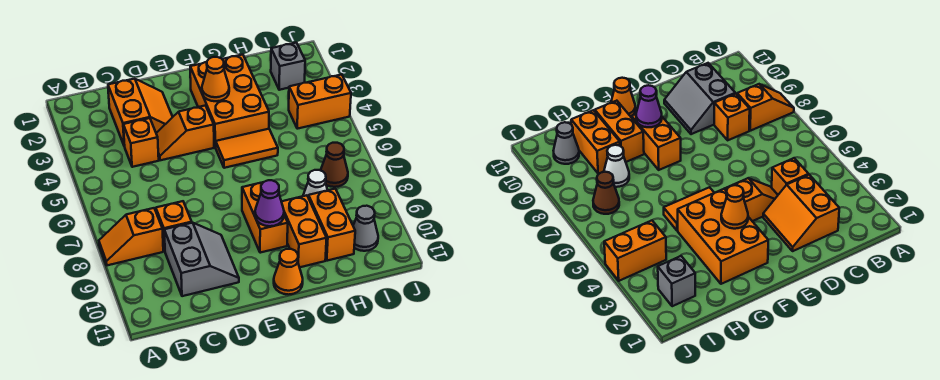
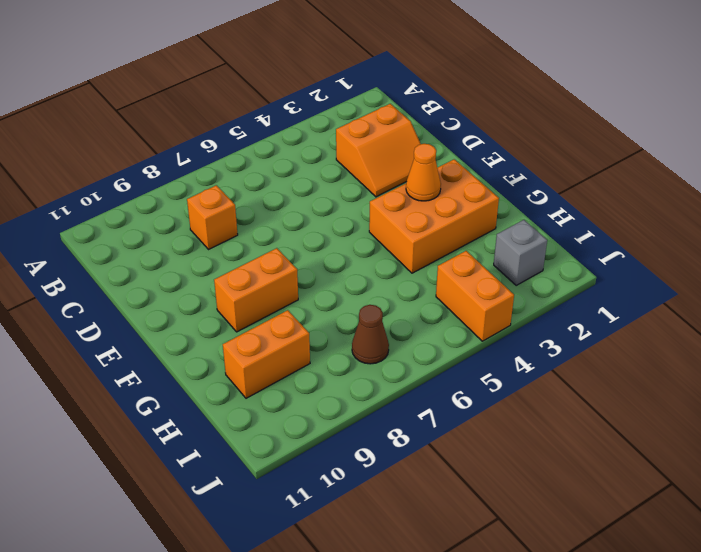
none -> orange slope A8:B8 level 1 top B
none -> orange brick C4 level 1
none -> grey slope C9:D10 level 1 top C

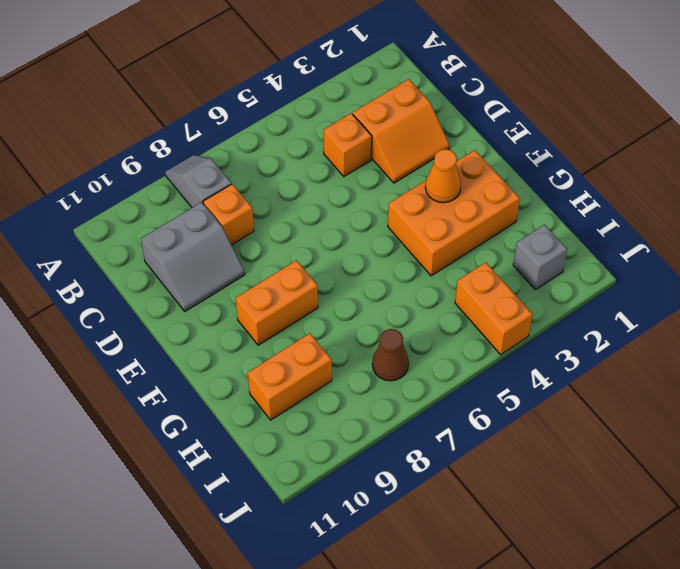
grey slope A8:B8 level 1 top B -> orange slope A8:B8 level 1 top B
none -> orange slope D4:E4 level 1 top E
none -> orange tile F5:G5 level 1
none -> orange cone F11 level 1

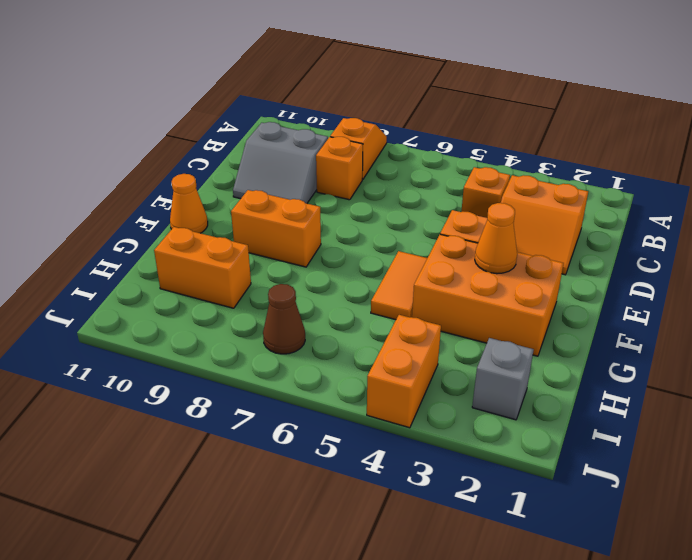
none -> orange brick G9:G10 level 1
none -> white cone H8 level 1
none -> grey cone I10 level 1

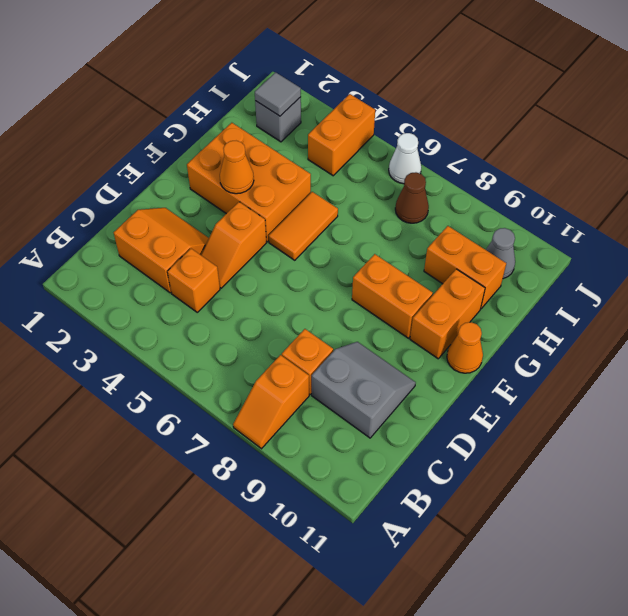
orange brick F10:G10 level 1 -> orange brick G9:G10 level 1
grey tile I2 level 2 -> none
white cone J6 level 1 -> white cone H8 level 1
none -> purple cone F9 level 2

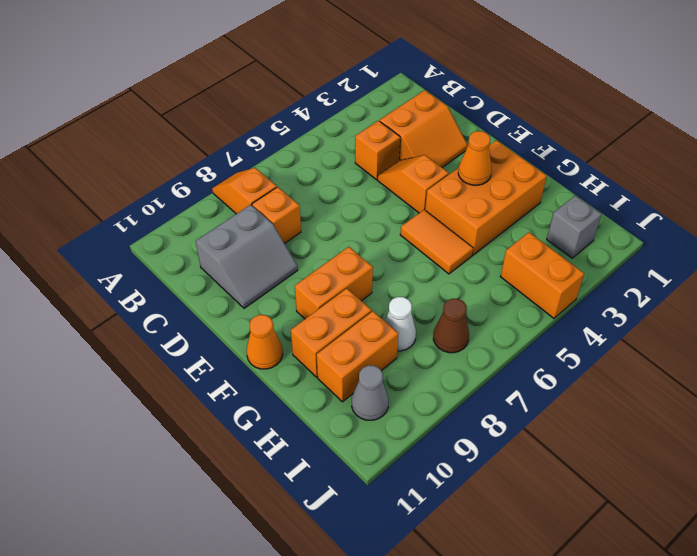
none -> purple cone F9 level 2

